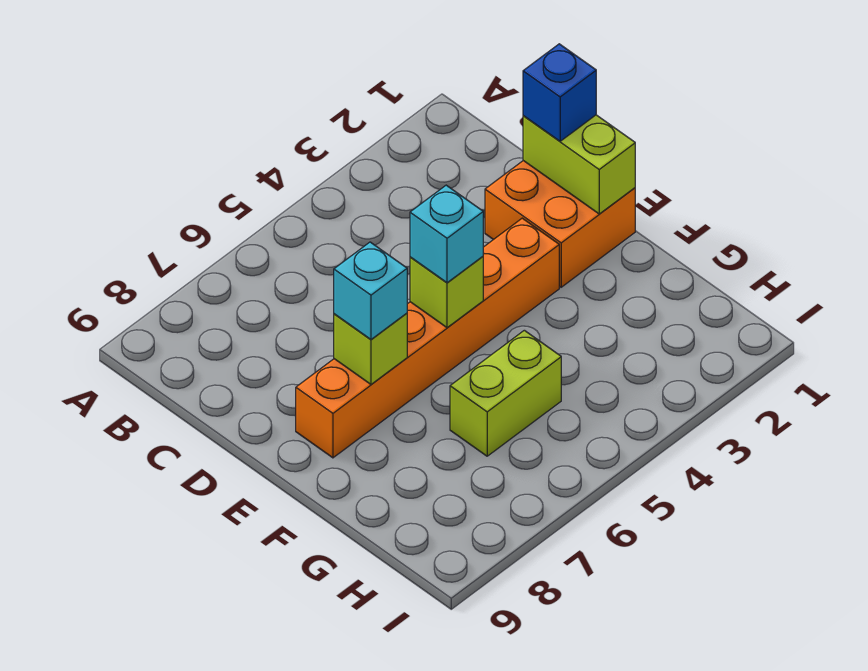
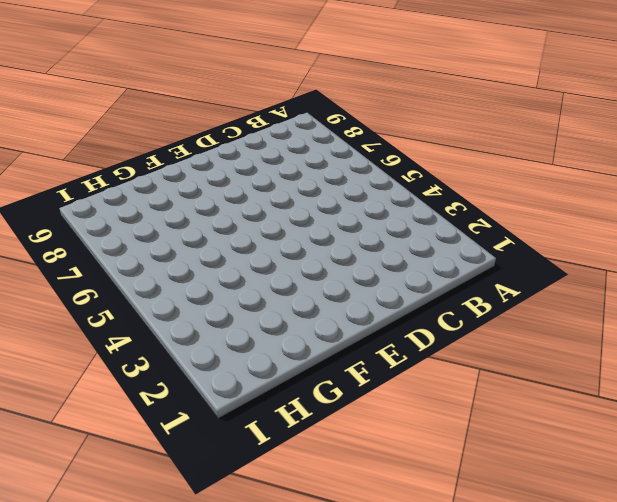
none -> orange brick D1:E2 level 1
none -> orange brick E3:E8 level 1

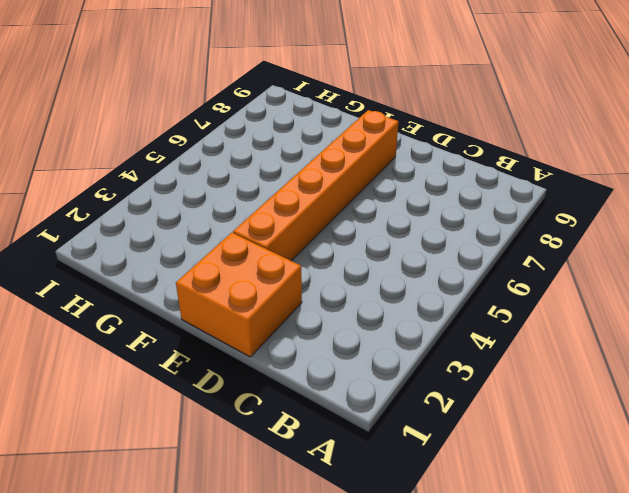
none -> lime brick G5:G6 level 1
none -> lime brick D1:E1 level 2

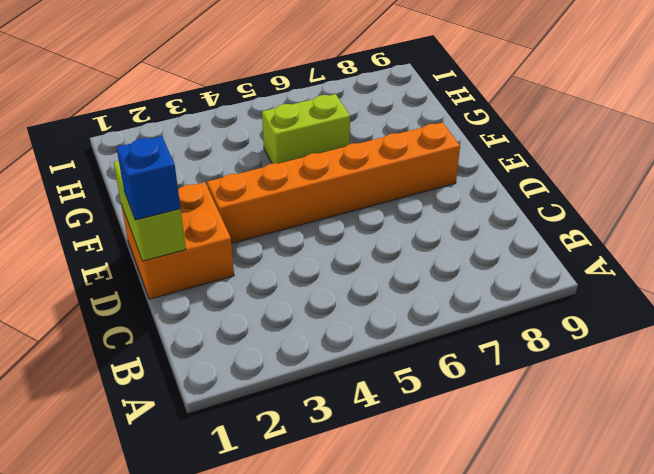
none -> lime brick E5 level 2
none -> lime brick E7 level 2

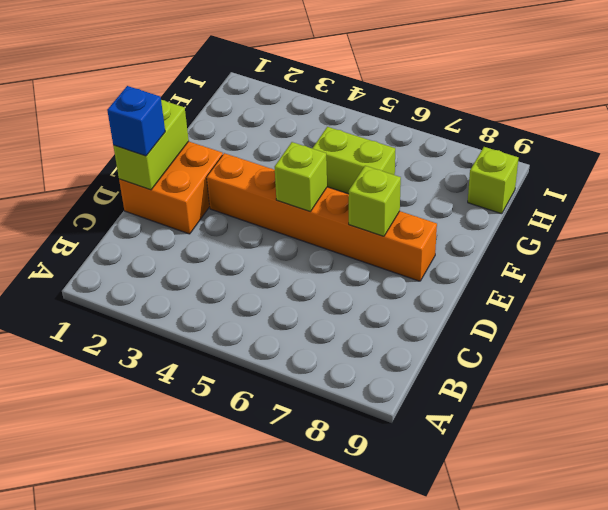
lime brick H9 level 1 -> none
none -> cyan brick E5 level 3
none -> cyan brick E7 level 3

